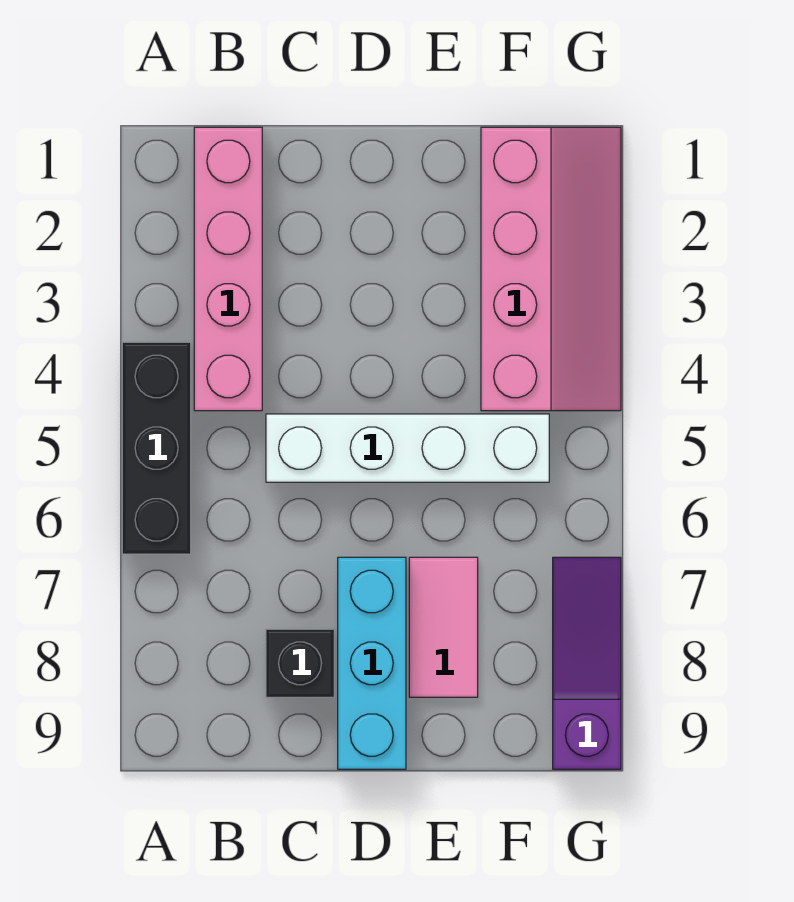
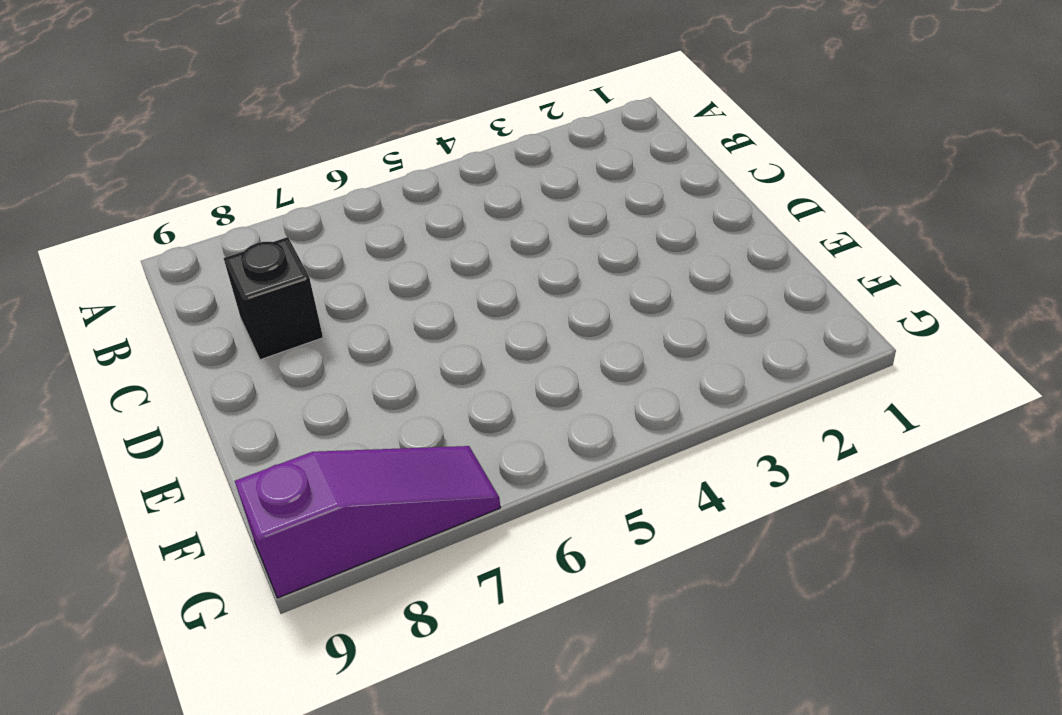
none -> black brick A4:A6 level 1
none -> pink brick B1:B4 level 1

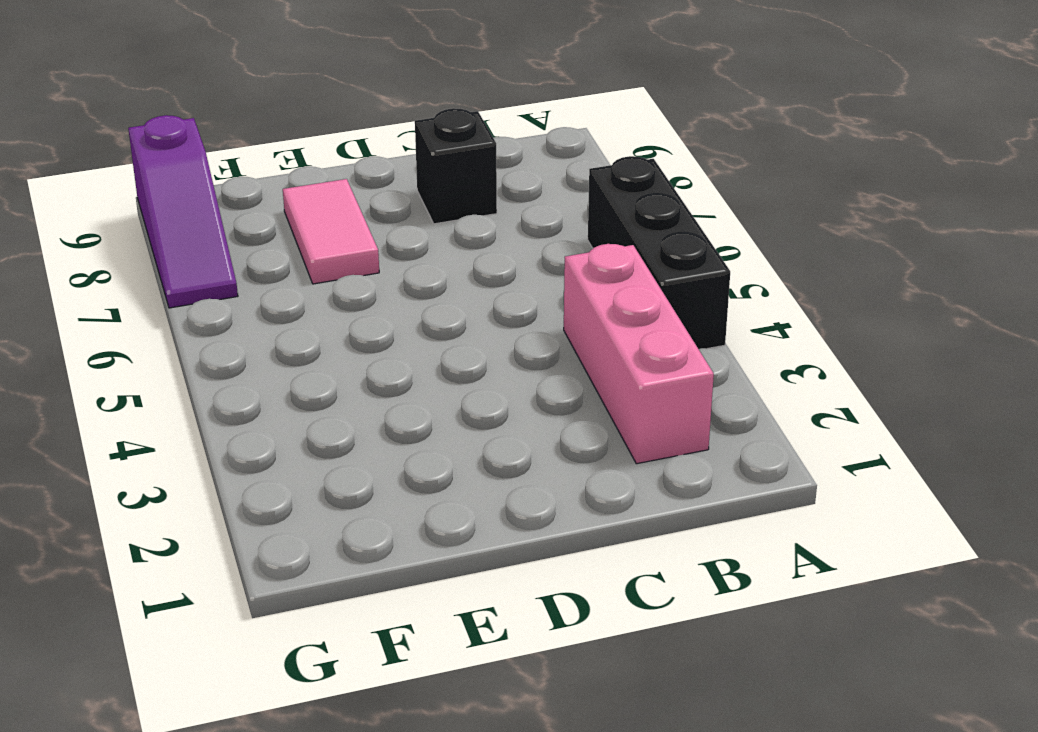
pink brick B2:B4 level 1 -> pink brick B1:B4 level 1
none -> white brick C5:F5 level 1
none -> cyan brick D7:D9 level 1

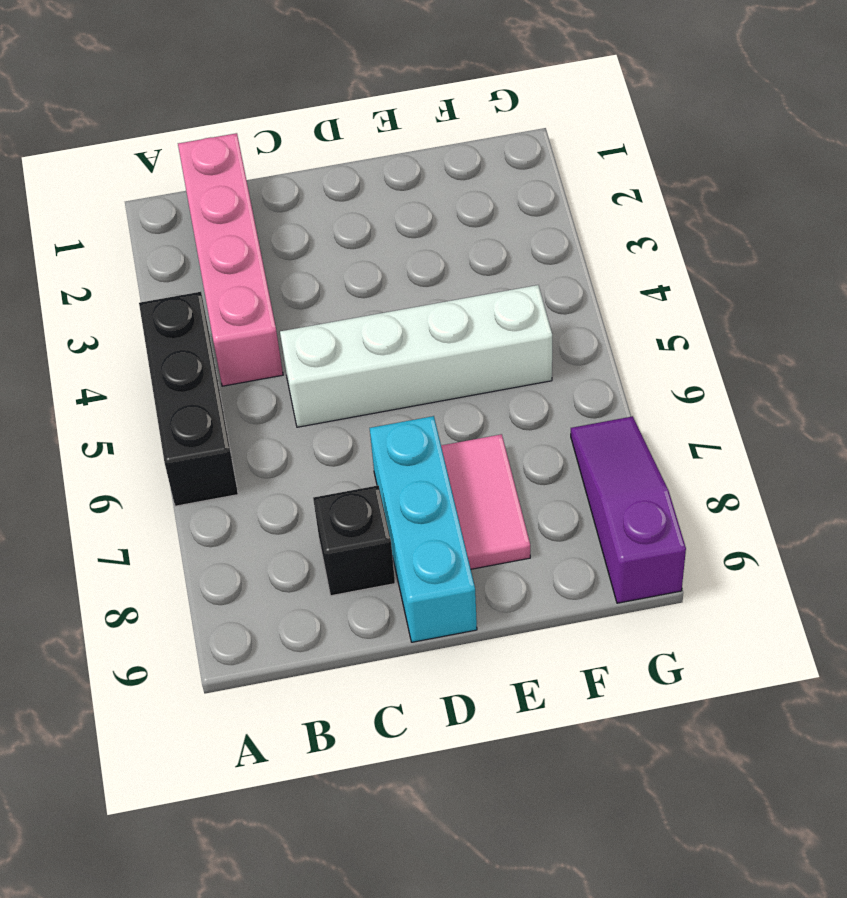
none -> pink slope F1:G4 level 1 top F

